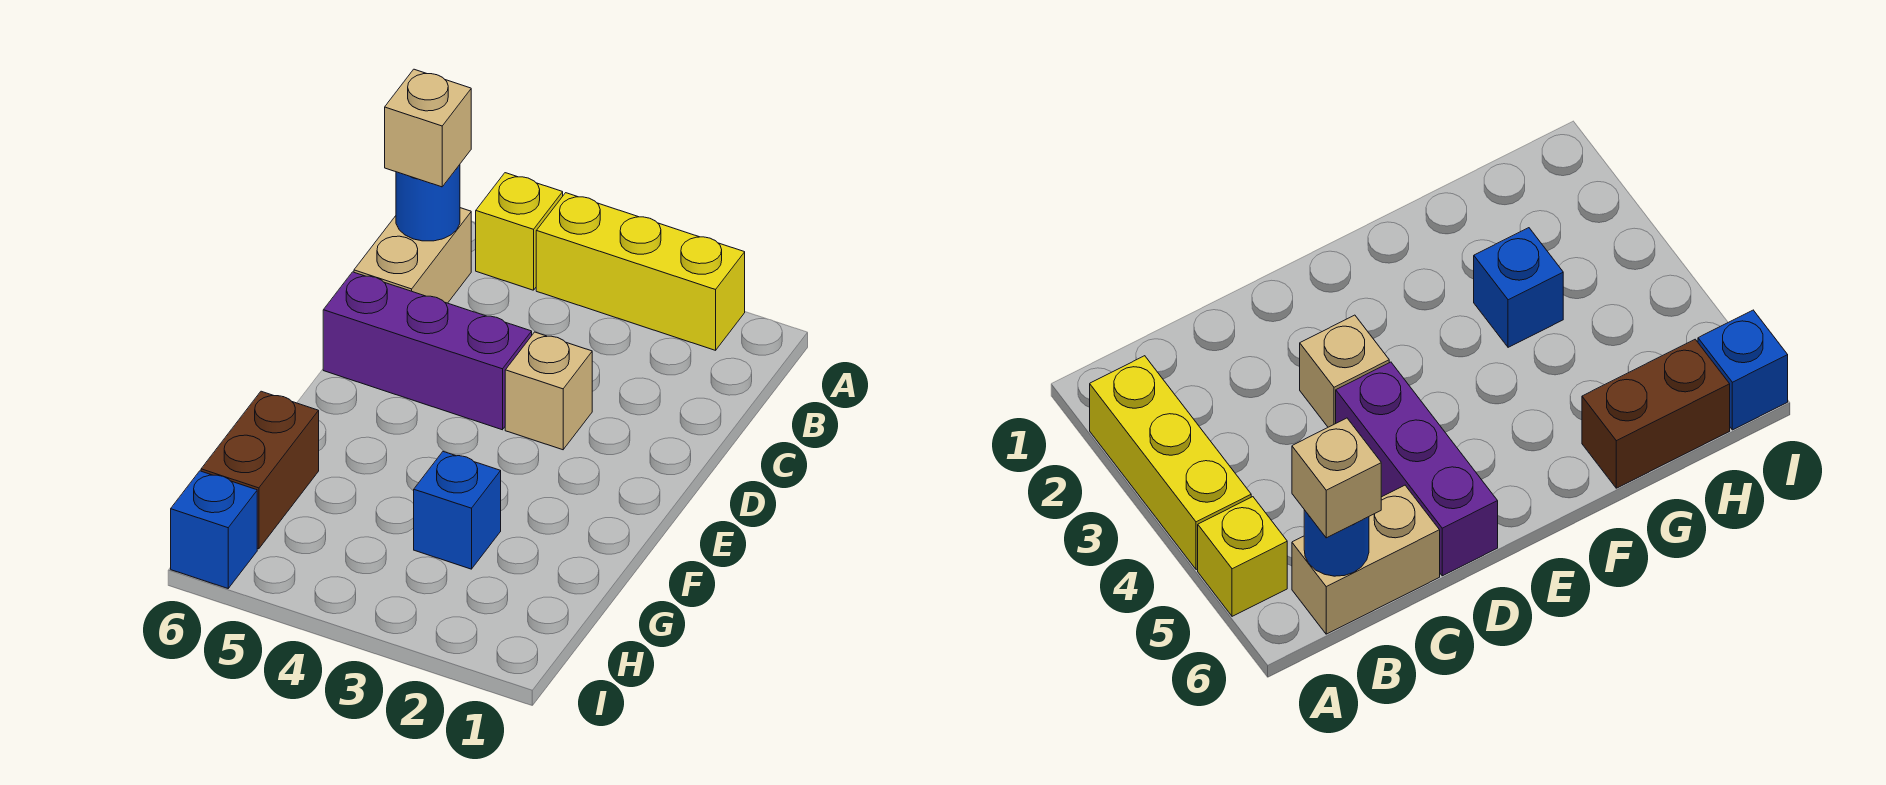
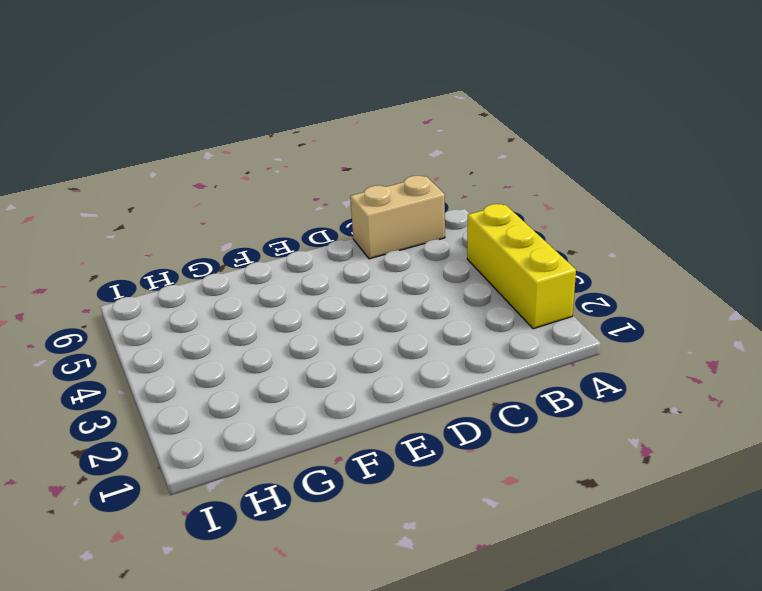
none -> yellow brick A5 level 1
none -> tan brick D3 level 1

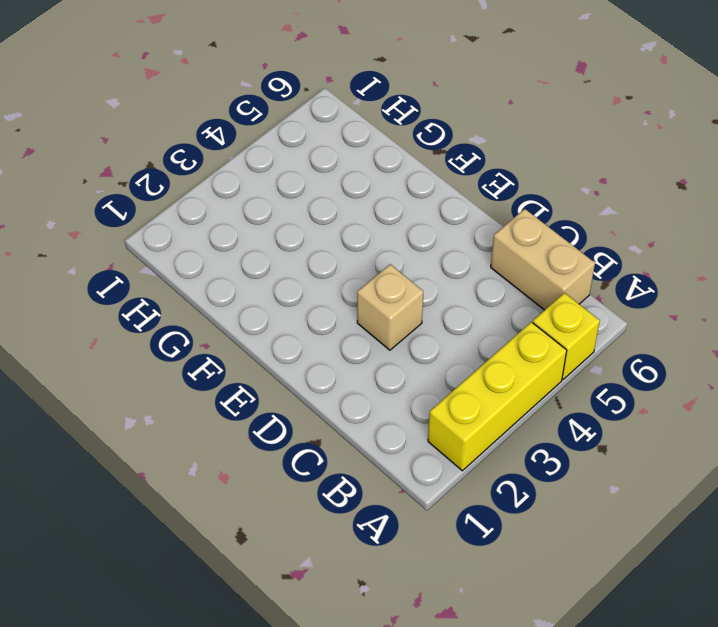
none -> purple brick D4:D6 level 1
none -> blue brick G3 level 1

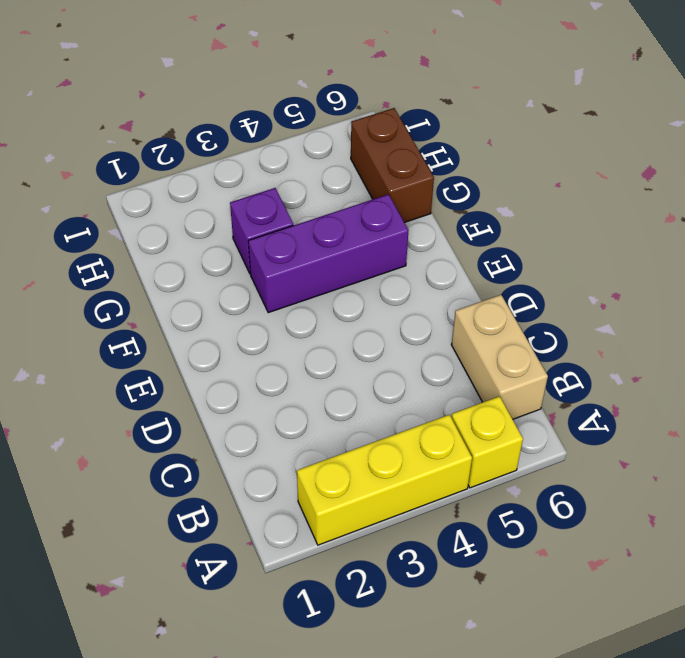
purple brick F3:F5 level 1 -> purple brick D4:D6 level 1
purple brick G3 level 1 -> blue brick G3 level 1
none -> tan brick D3 level 1
none -> blue brick I6 level 1

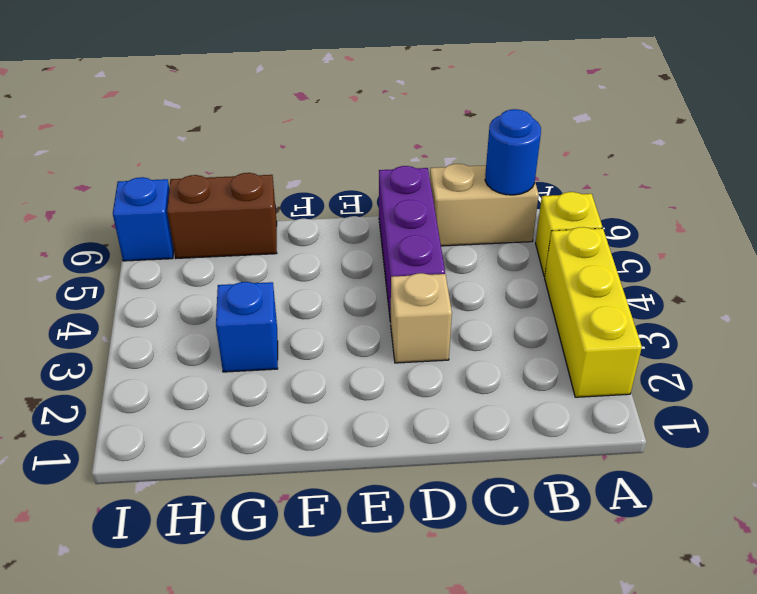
none -> tan brick B6 level 3

